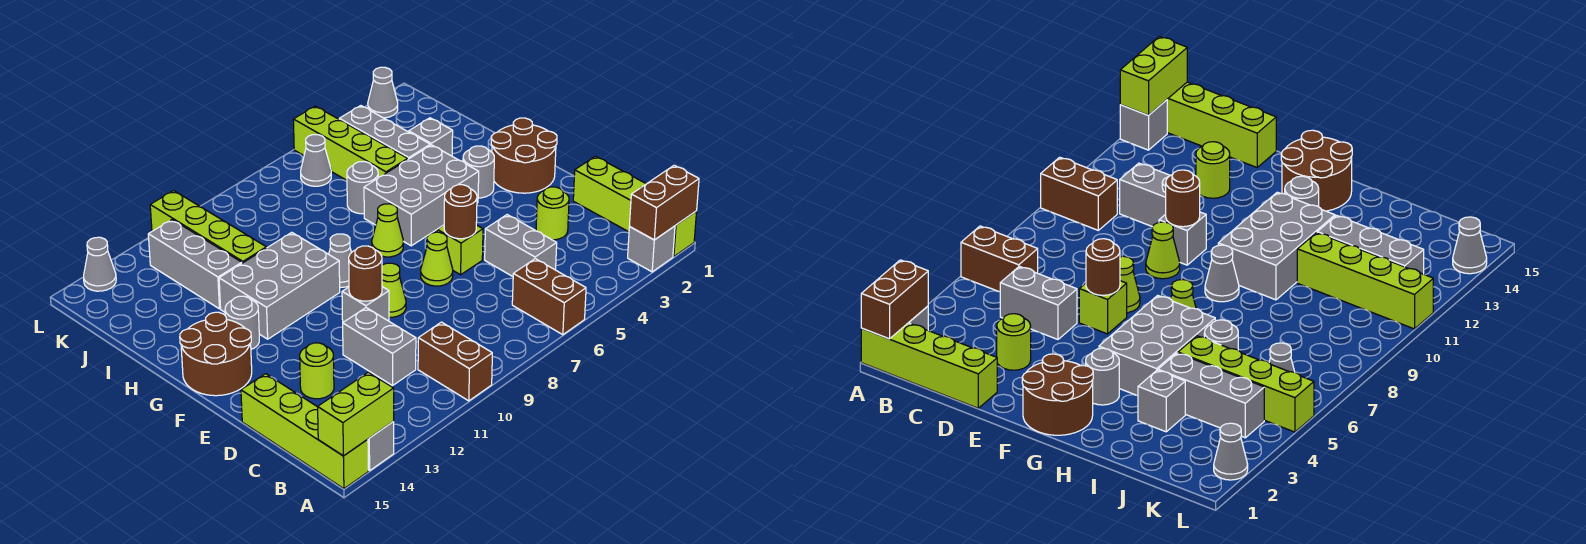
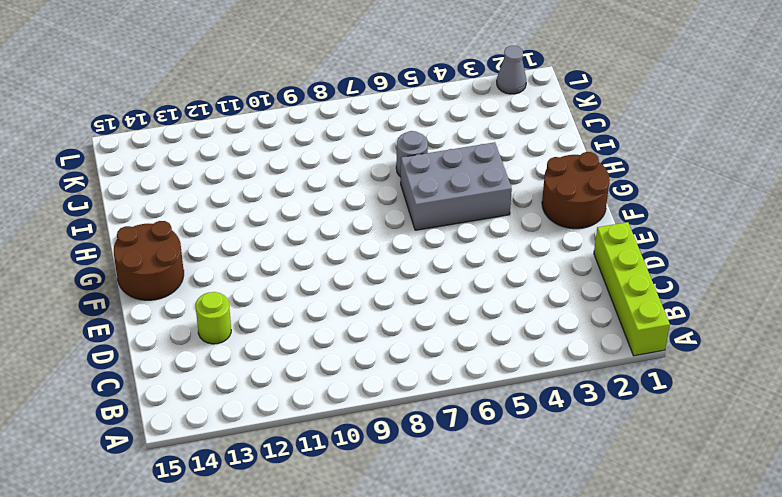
none -> grey brick A2 level 1
none -> brown brick A6:B6 level 1
none -> brown brick A10:B10 level 1
none -> grey brick A14 level 1

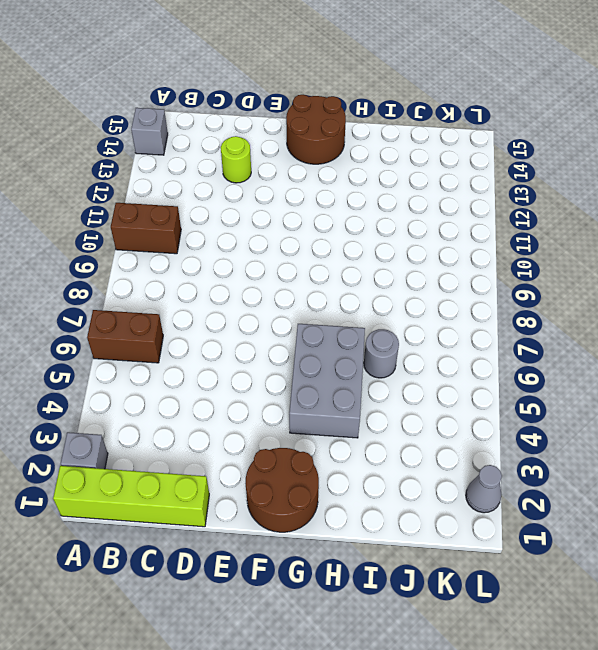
none -> lime brick A15:D15 level 1
none -> grey brick C5:D5 level 1
none -> grey brick C11:D11 level 1
none -> lime round brick D3 level 1

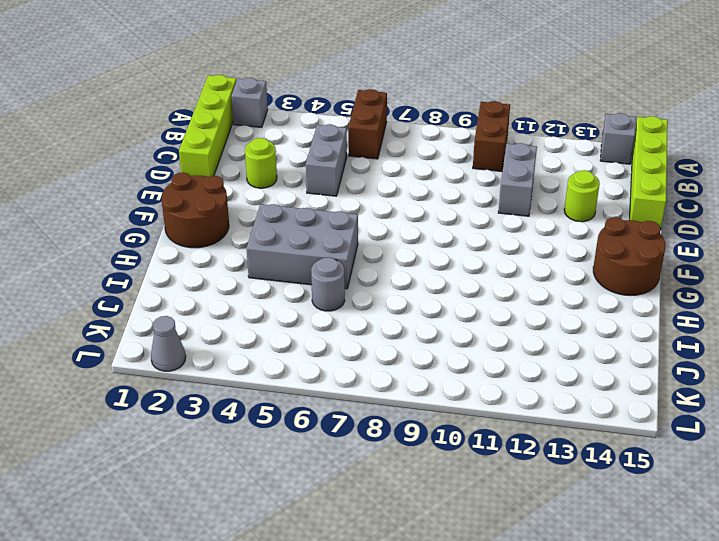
none -> lime brick E6 level 1
none -> lime cone E7 level 1
none -> lime cone E9 level 1
none -> grey brick E10 level 1

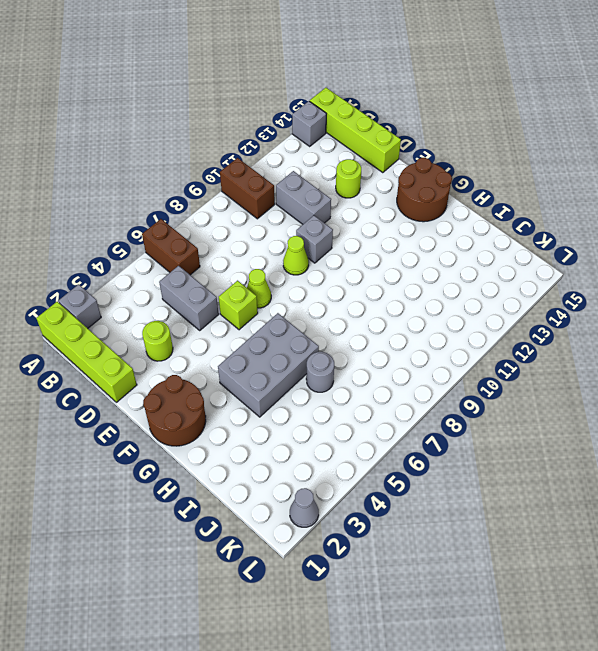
none -> grey round brick G3 level 1
none -> lime cone G7 level 1
none -> grey cone G9 level 1
none -> grey brick G10:H12 level 1

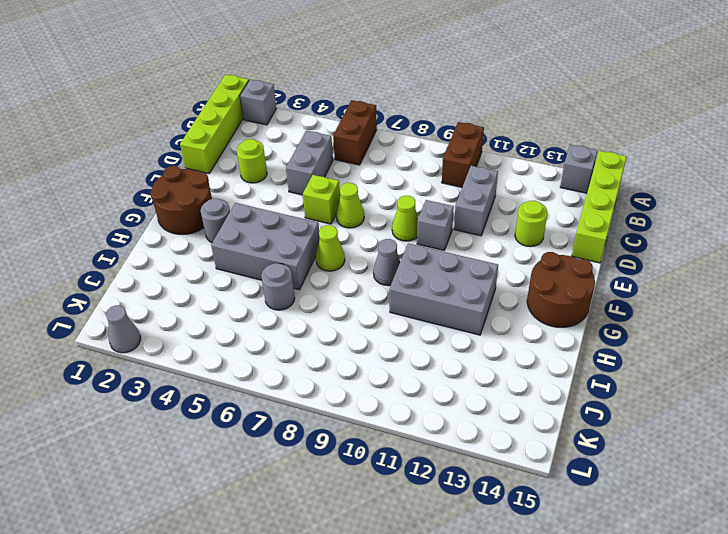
none -> grey round brick G13 level 1
none -> grey brick I3 level 1
none -> grey brick I4:K4 level 1
none -> lime brick I5:L5 level 1

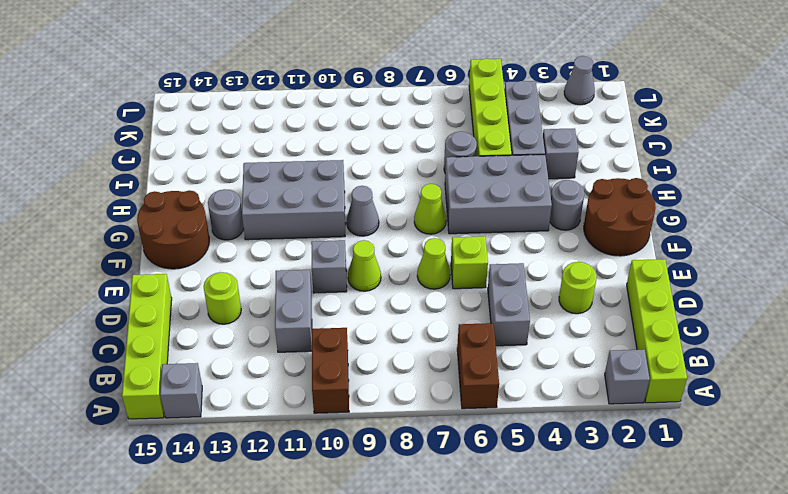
none -> lime brick I11:L11 level 1
none -> grey brick I12:K12 level 1
none -> grey cone K6 level 1
none -> grey cone L14 level 1

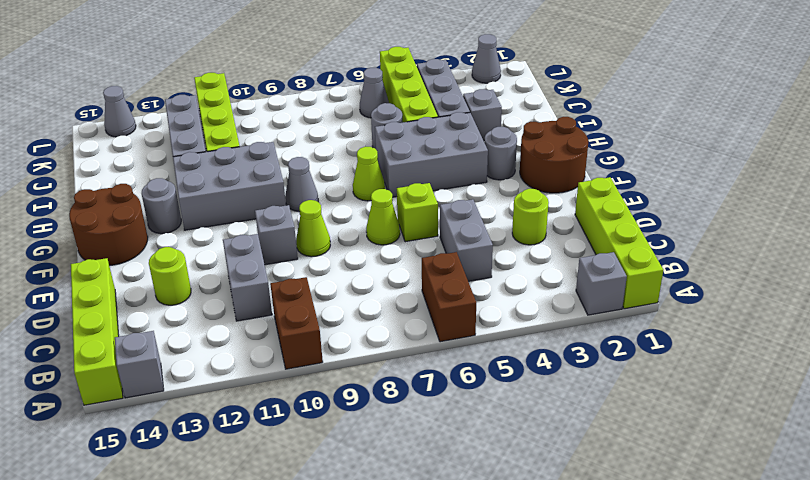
none -> brown brick A1:A2 level 2
none -> lime brick A14:A15 level 2
none -> brown round brick E6 level 2
none -> brown round brick E10 level 2

